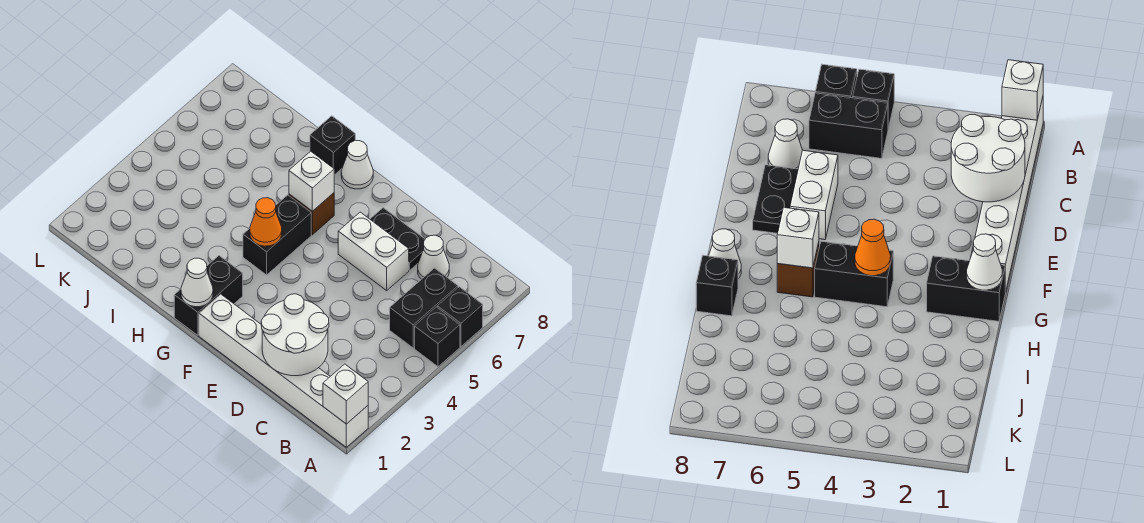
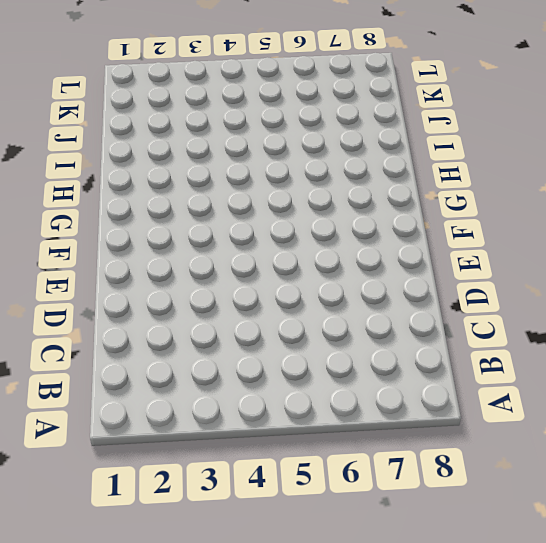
none -> white brick A1:F1 level 1
none -> black brick A5 level 1
none -> black brick A6 level 1

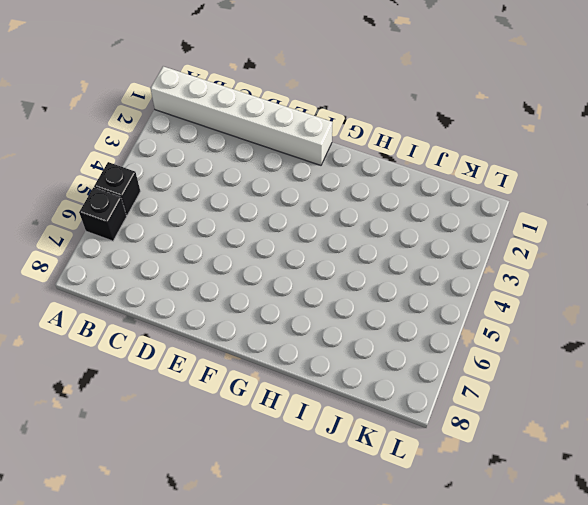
none -> black brick B5:B6 level 1
none -> white cone C7 level 1
none -> white brick D6:E6 level 1

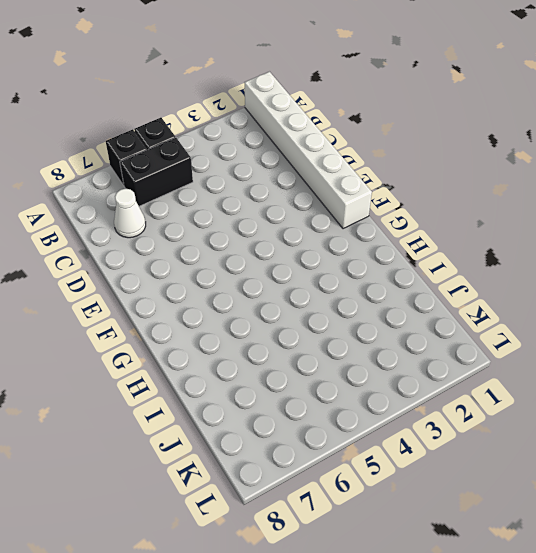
none -> white brick D6:E6 level 1
none -> black plate D7:E7 level 1
none -> black brick G1:G2 level 1

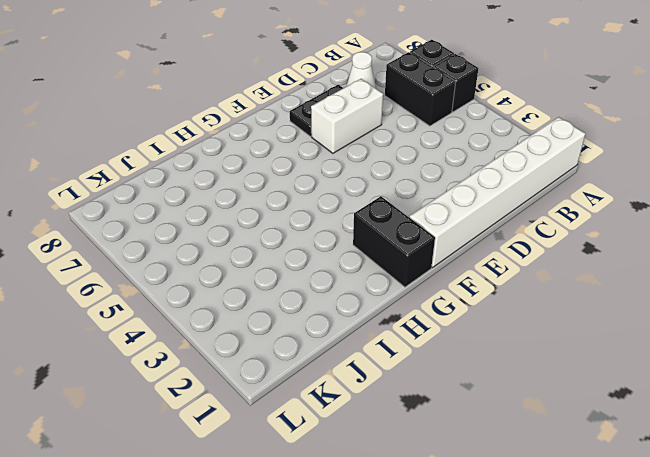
none -> black brick G4:G5 level 1
none -> brown brick G6 level 1
none -> white cone G8 level 1

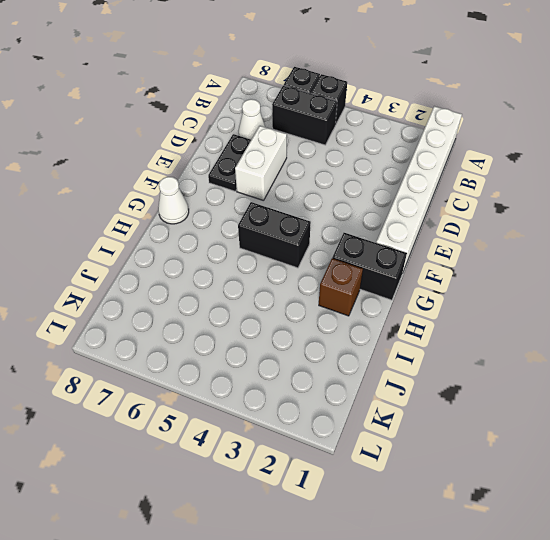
brown brick H2 level 1 -> brown brick G6 level 1
none -> black brick H8 level 1
none -> white brick A1 level 2
none -> white round brick C1:D2 level 2

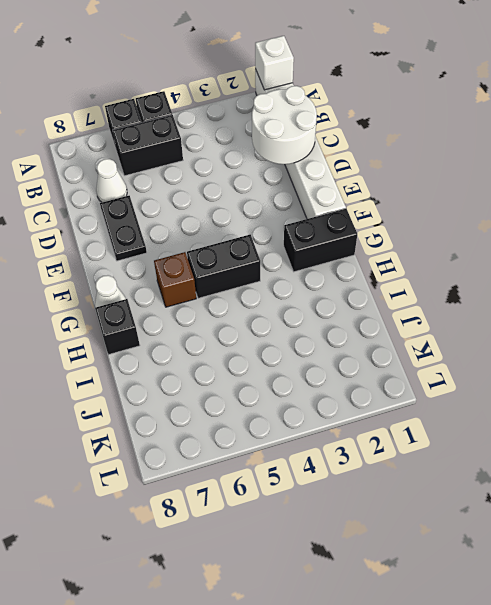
none -> white brick D6:E6 level 1
none -> white cone G1 level 2
none -> orange cone G4 level 2

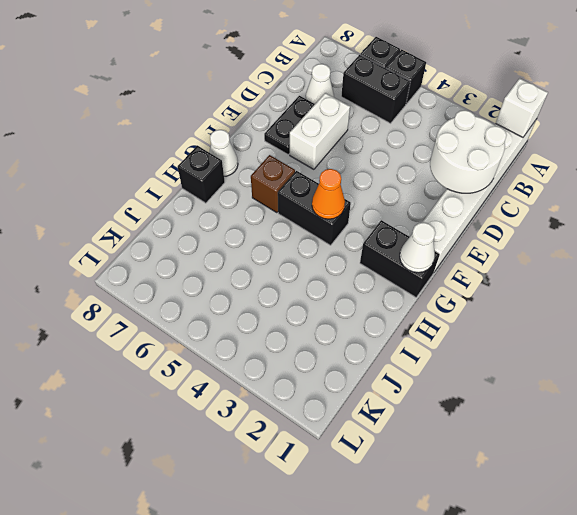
none -> white brick G6 level 2

